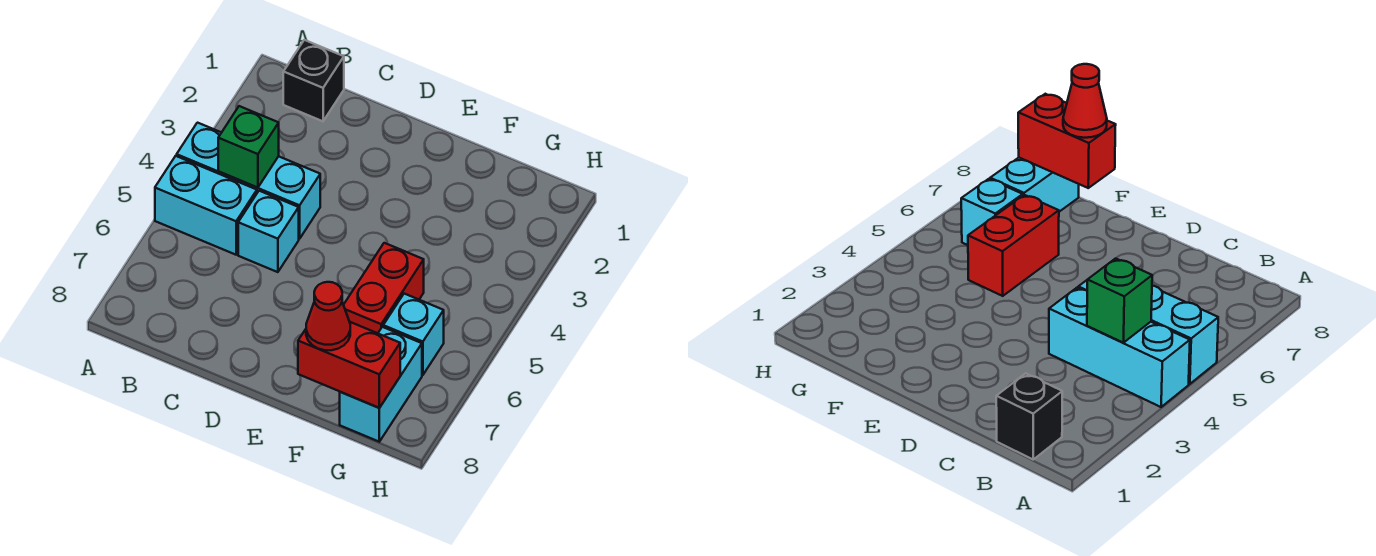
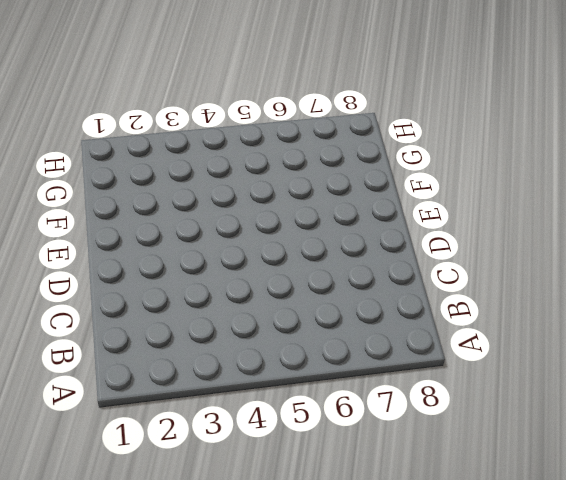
none -> cyan brick A4:C4 level 1
none -> cyan brick A5:B5 level 1

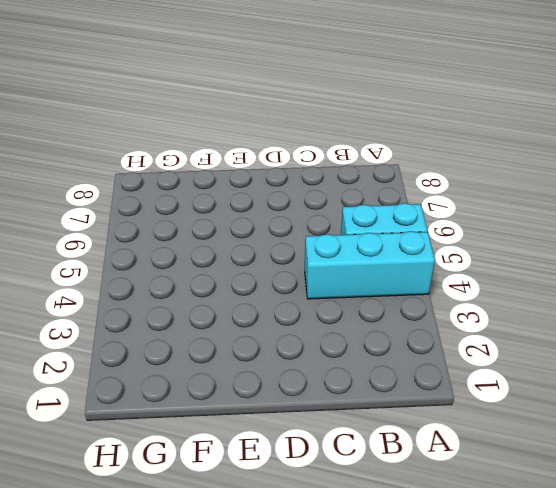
none -> black brick B1 level 1
none -> cyan brick C5 level 1

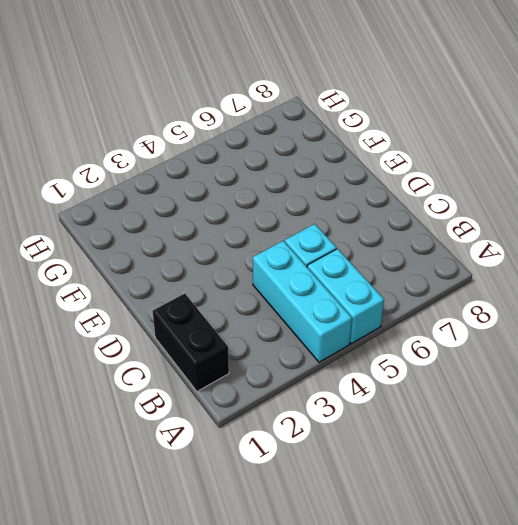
black brick B1:C1 level 1 -> black brick B1 level 1
none -> red brick F5:F6 level 1
none -> cyan brick G6 level 1

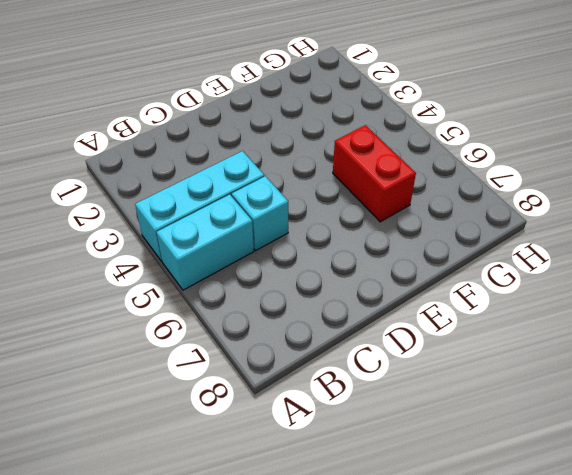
none -> black brick B1 level 1
none -> cyan brick G6 level 1

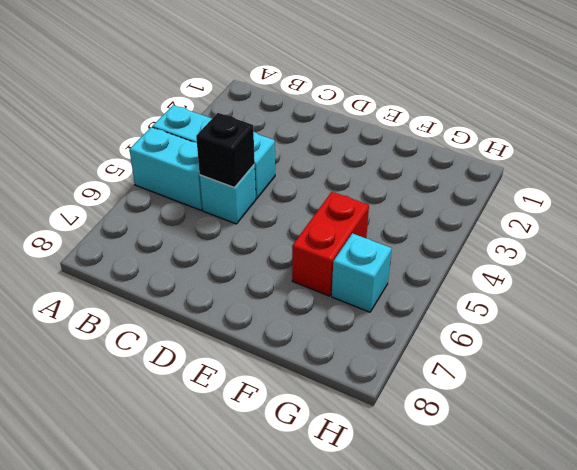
black brick C5 level 2 -> black brick B1 level 1
none -> cyan brick G7:G8 level 1
none -> green brick B4 level 2

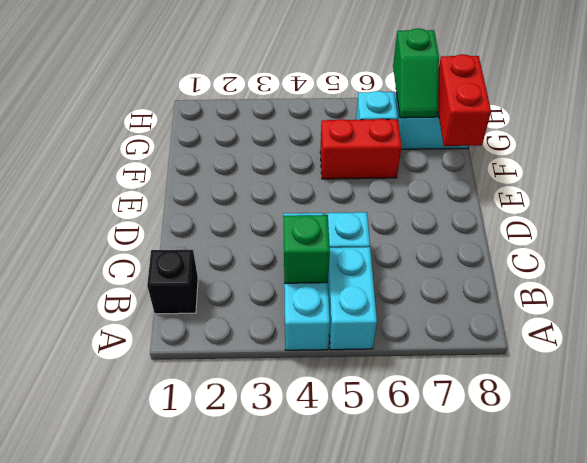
green slope G7:H7 level 2 top H -> none
none -> red cone F8 level 3

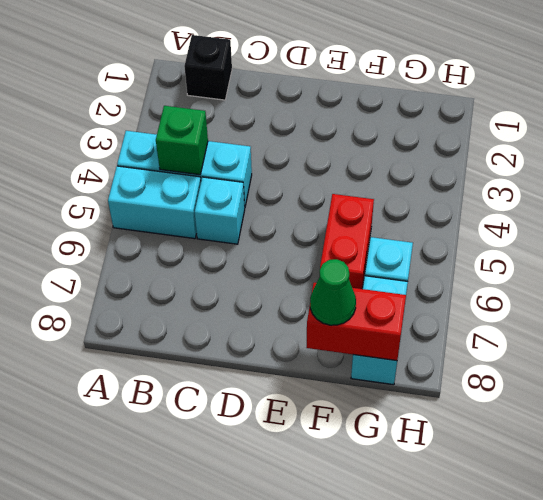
green cone F8 level 3 -> red cone F8 level 3

